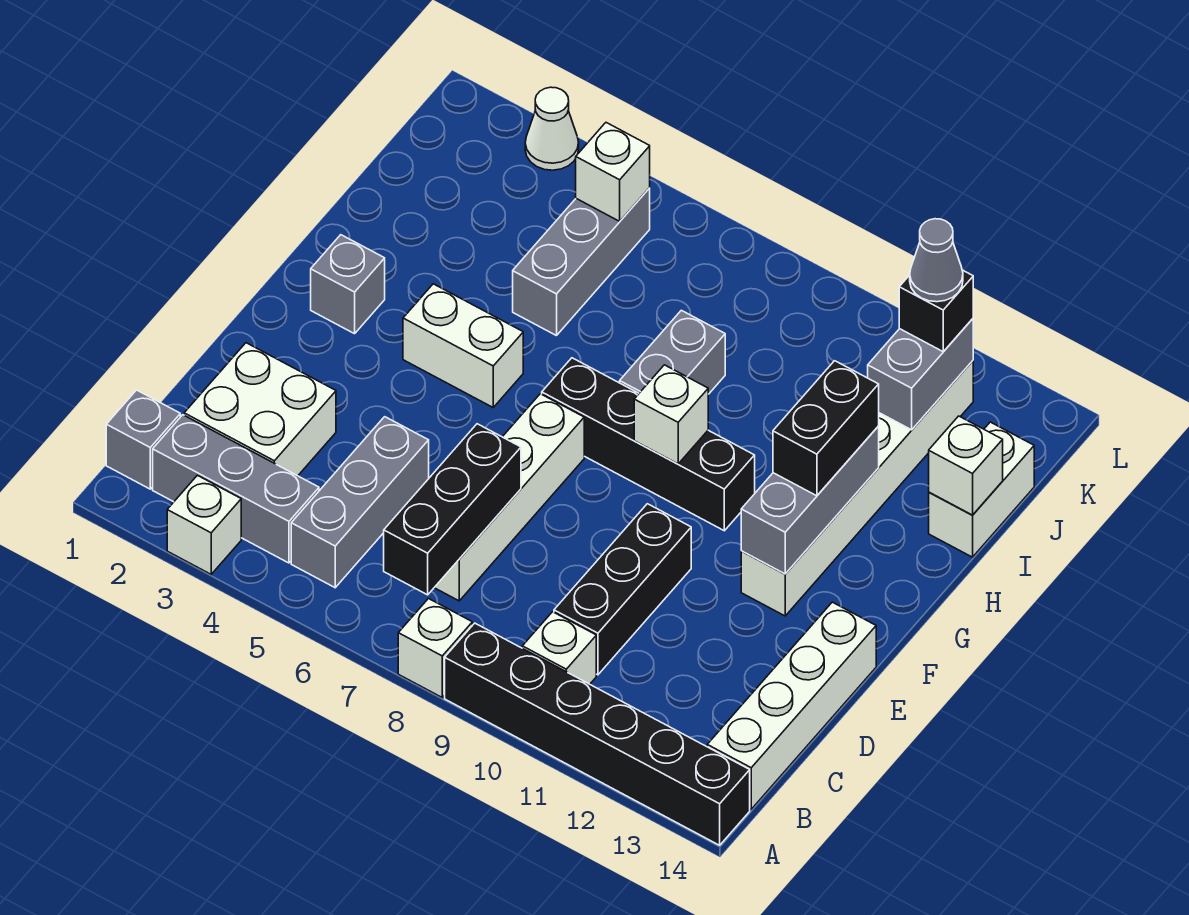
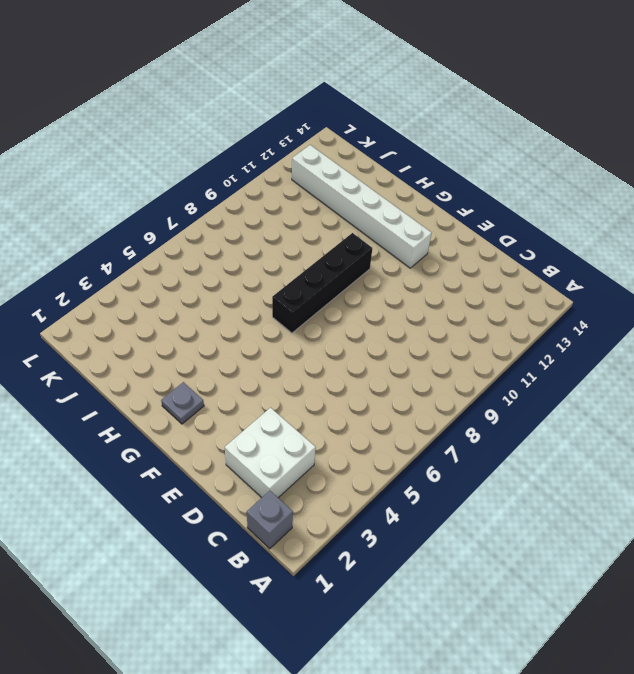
grey plate G2 level 1 -> grey brick G2 level 1
none -> white brick A3 level 1
none -> white brick A8 level 1
none -> black brick A9:A14 level 1

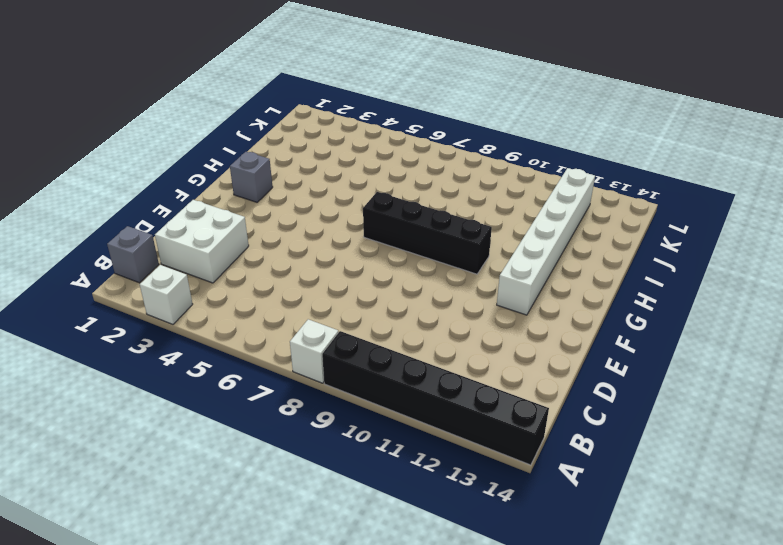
none -> grey brick B2:B4 level 1
none -> grey brick B5:D5 level 1
none -> white brick B10 level 1

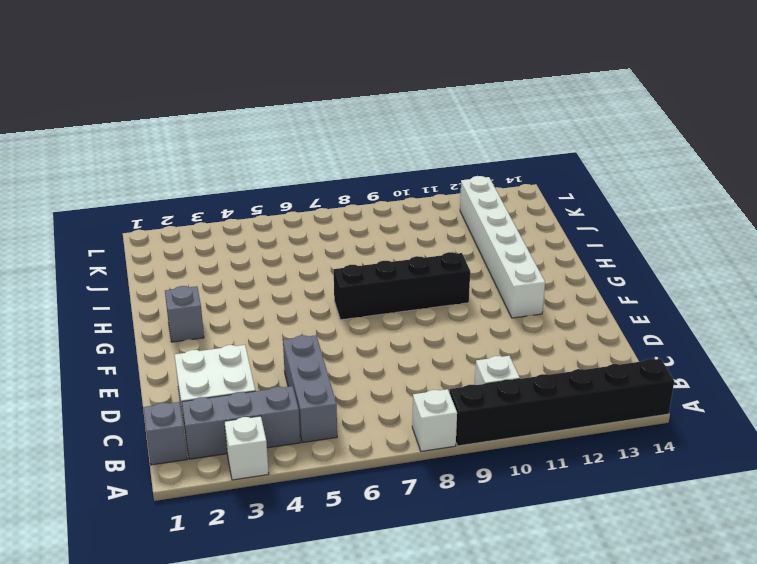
none -> white brick B14:E14 level 1
none -> white brick C7:F7 level 1
none -> black brick C10:E10 level 1

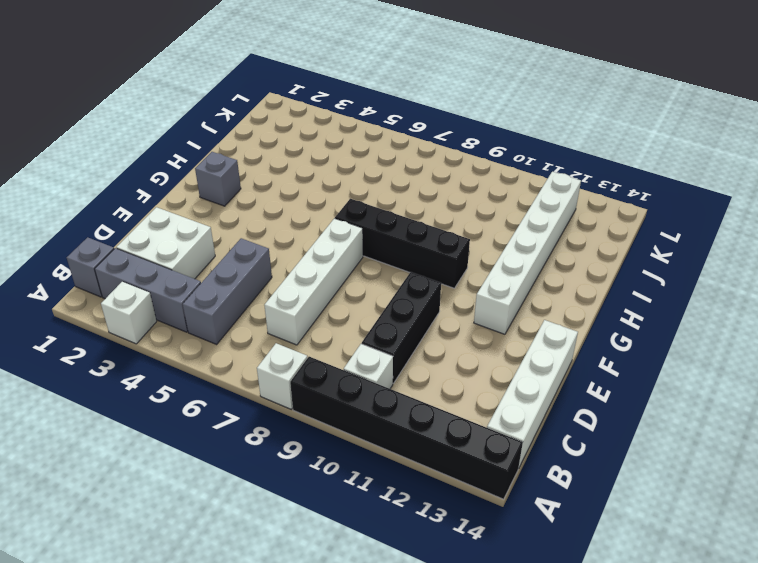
none -> white brick G4:G5 level 1
none -> grey brick H8:I8 level 1
none -> grey brick I5:K5 level 1

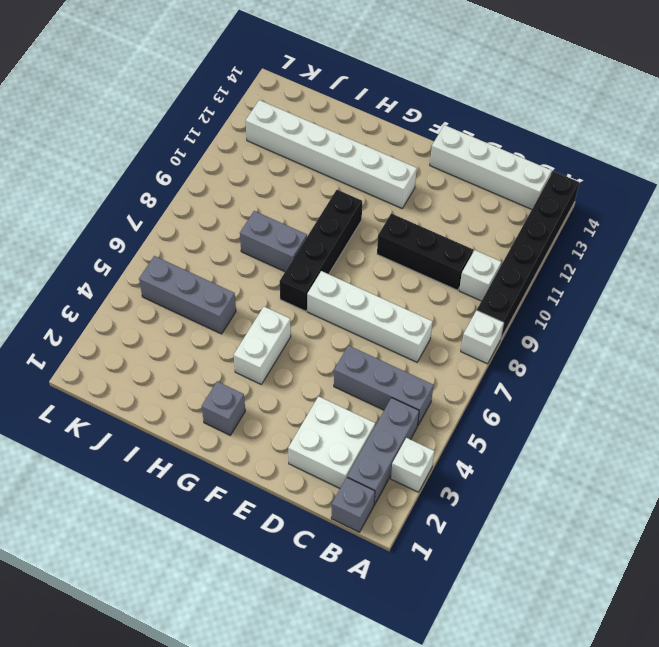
none -> white brick I14:J14 level 1
none -> white cone L3 level 1
none -> black brick B7:D7 level 2

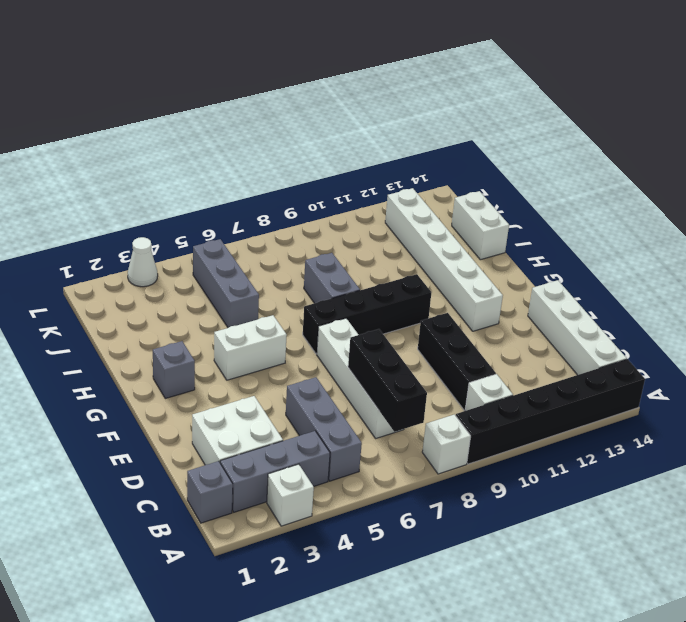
none -> grey brick F12:H12 level 2
none -> white brick G9 level 2
none -> white brick I14 level 2

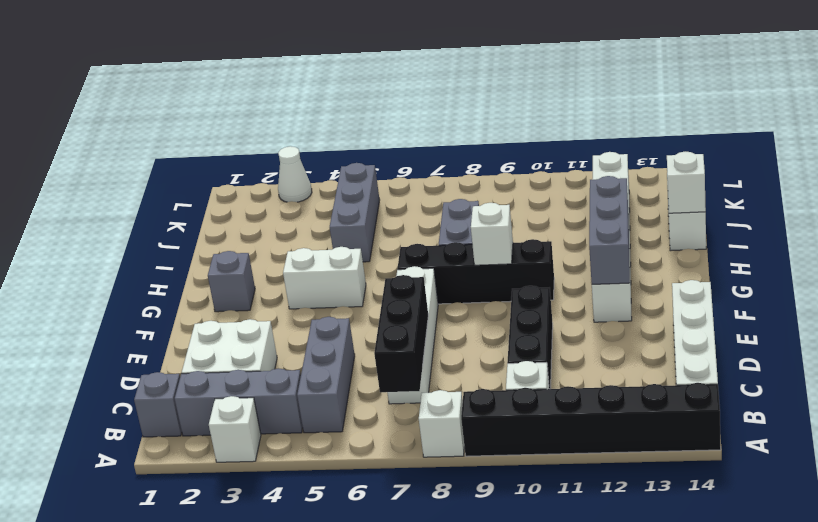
none -> grey brick J12:K12 level 2
none -> white brick K5 level 2
none -> black brick G12:H12 level 3

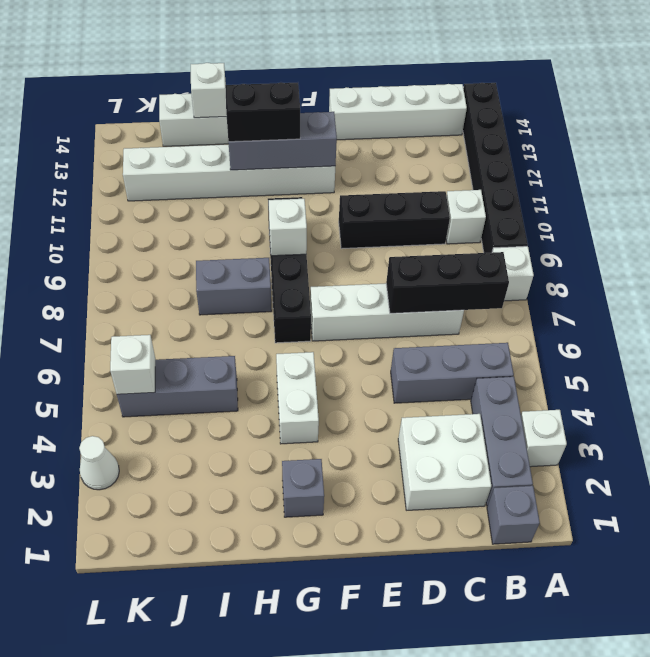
none -> grey brick J12:K12 level 2
none -> black brick K12 level 3
none -> grey cone K12 level 4

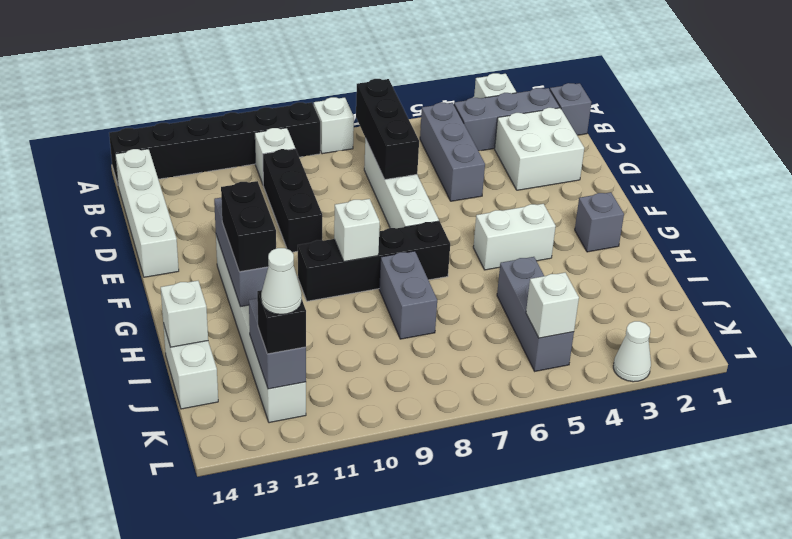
white cone K12 level 4 -> grey cone K12 level 4

